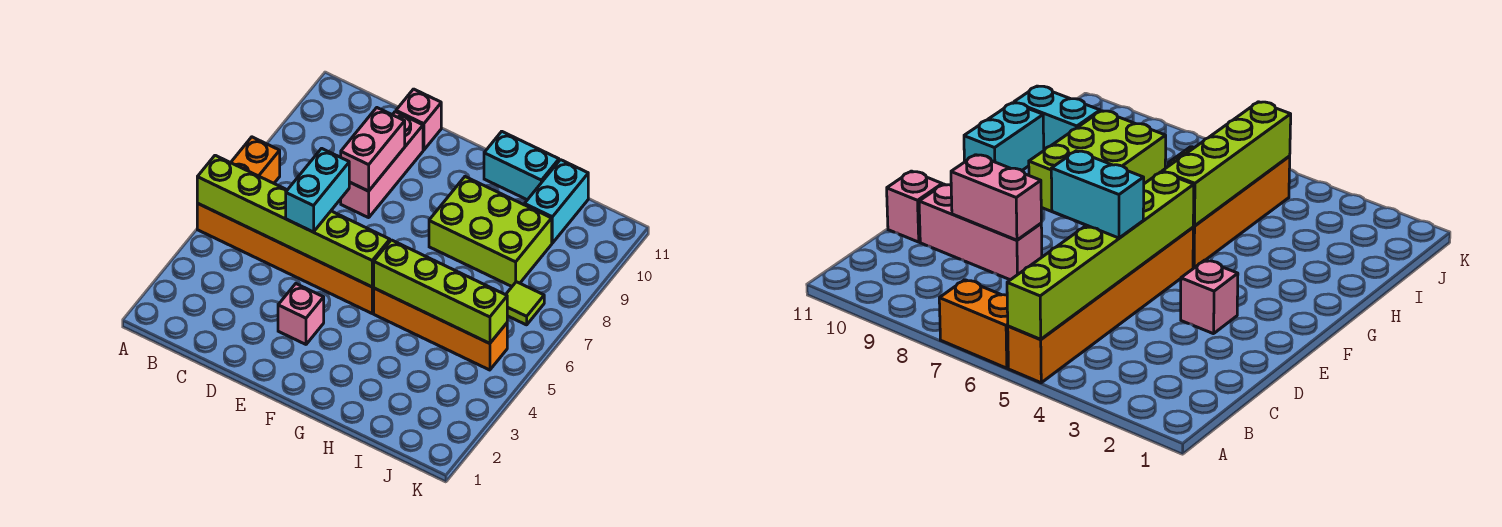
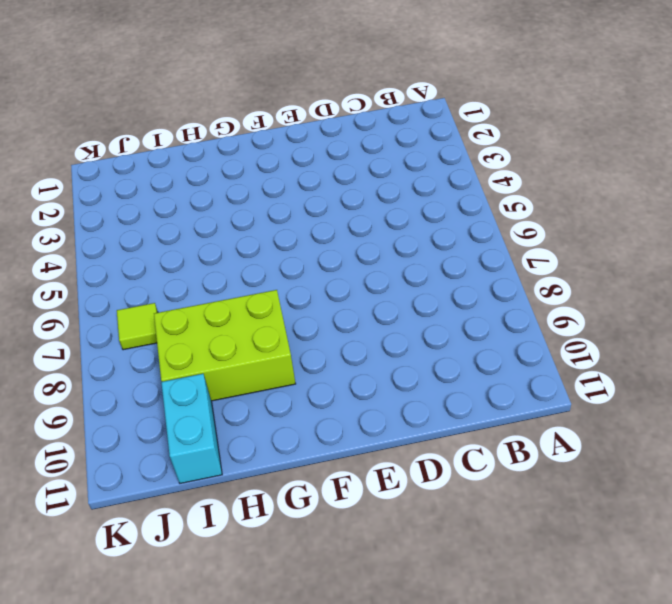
none -> orange brick A5:F5 level 1
none -> orange brick A6:A7 level 1
none -> pink brick D8:D10 level 1

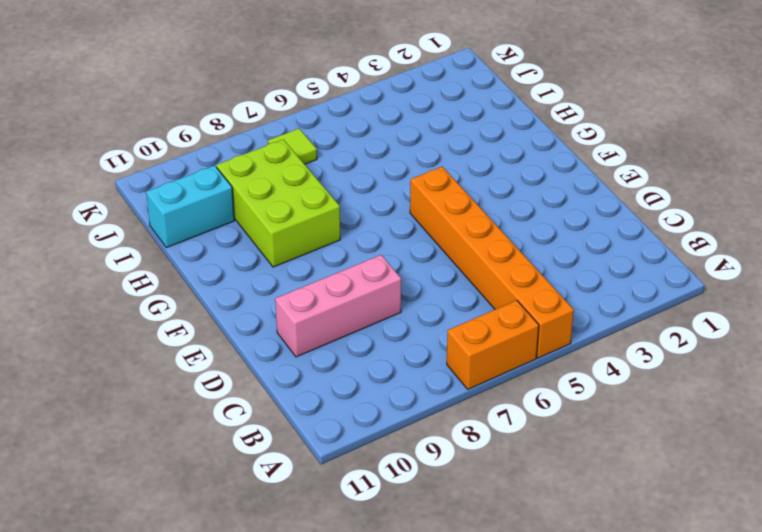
none -> pink brick D11 level 1
none -> pink brick E3 level 1
none -> orange brick G5:J5 level 1

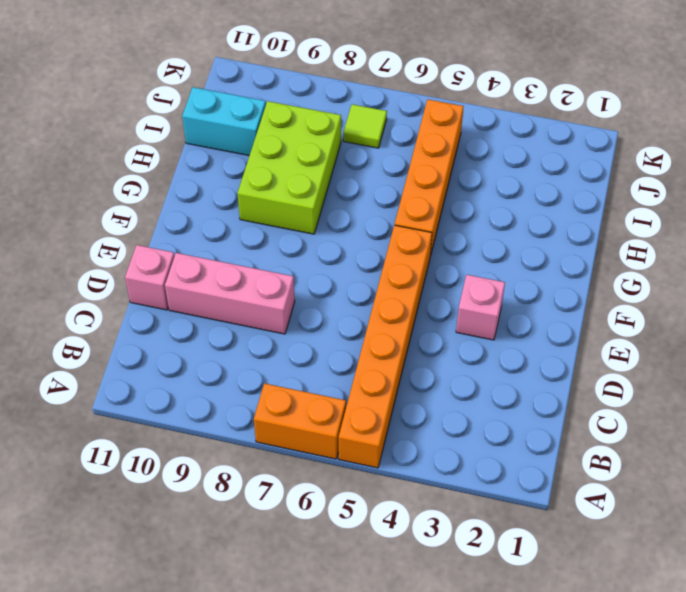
none -> cyan brick G11:H11 level 1
none -> lime brick A5:F5 level 2
none -> pink brick D8:D9 level 2

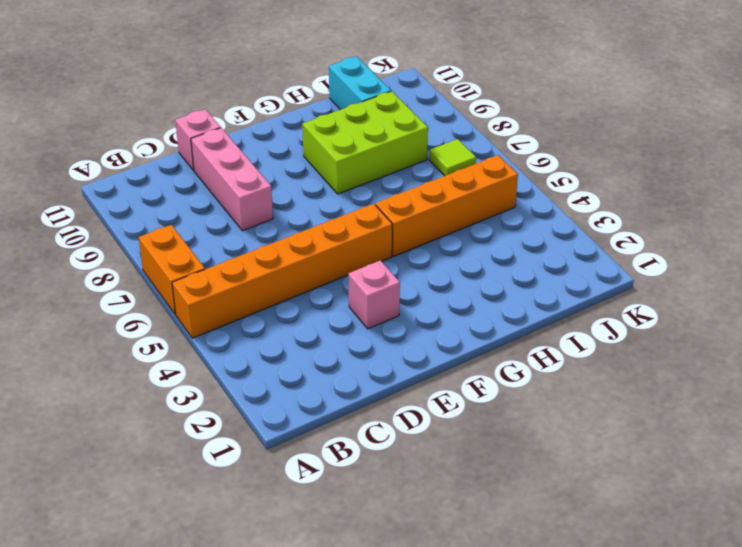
none -> cyan brick G11:H11 level 1
none -> lime brick A5:F5 level 2
none -> pink brick D8:D9 level 2

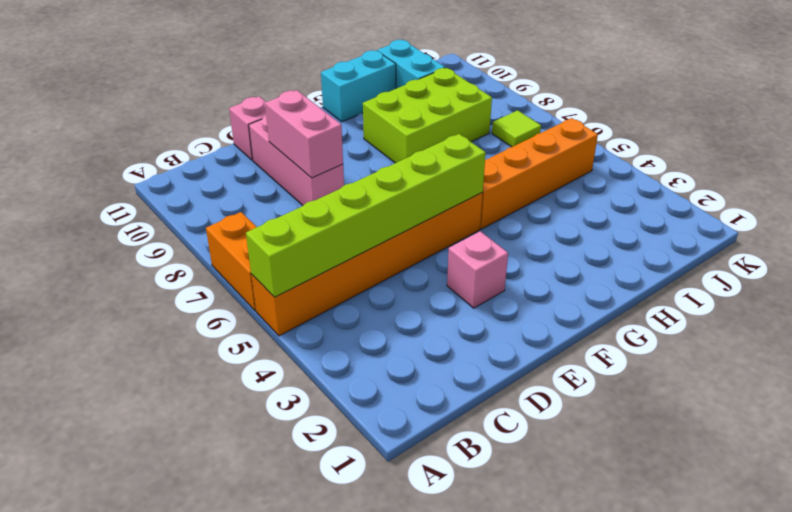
none -> lime brick G5:J5 level 2
none -> cyan brick D5:D6 level 3

